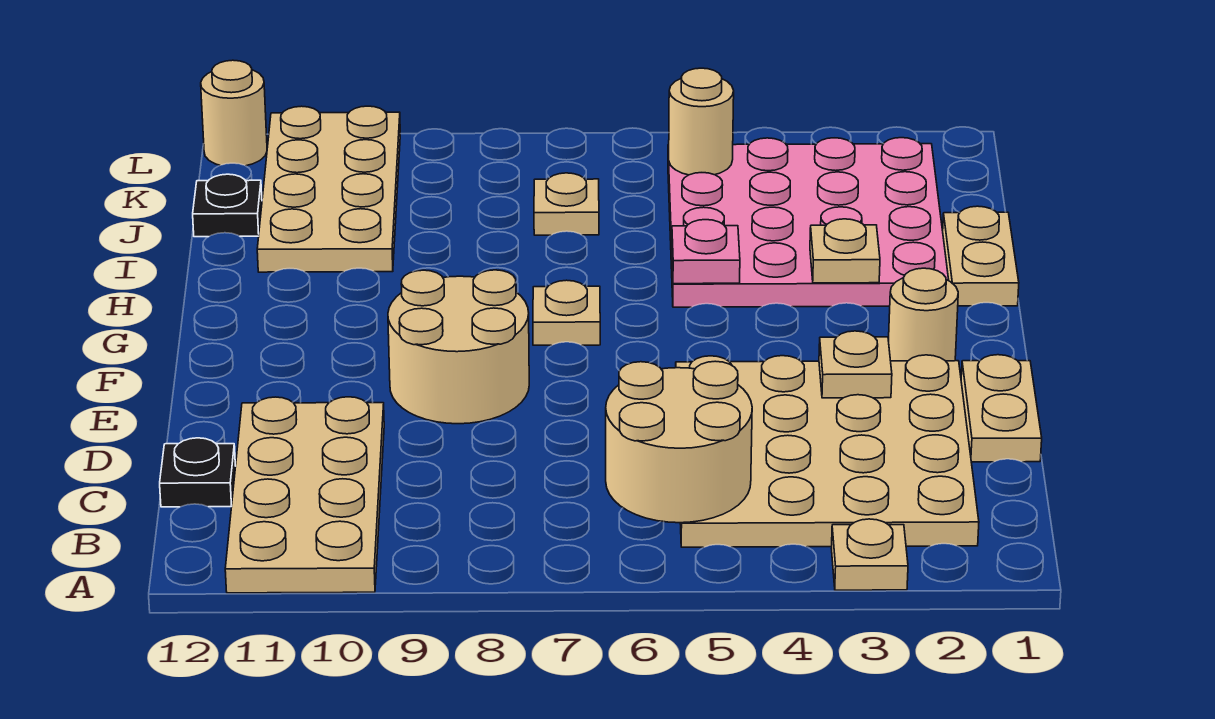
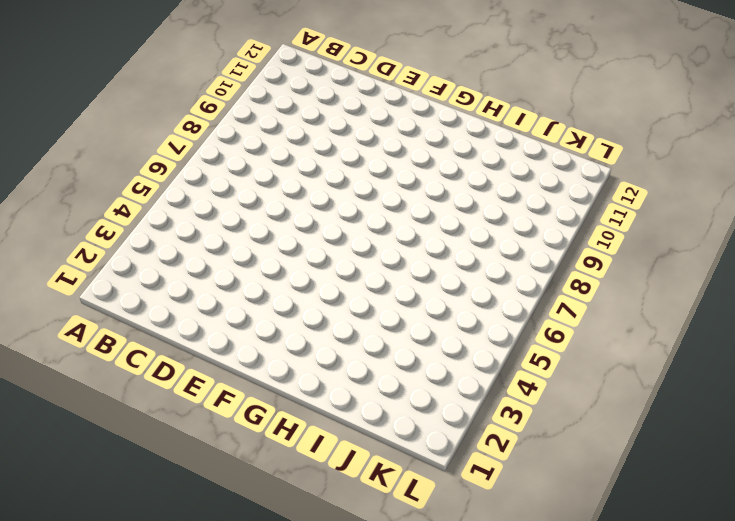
none -> tan plate A3 level 1
none -> tan plate A10:D11 level 1
none -> tan plate B2:E5 level 1

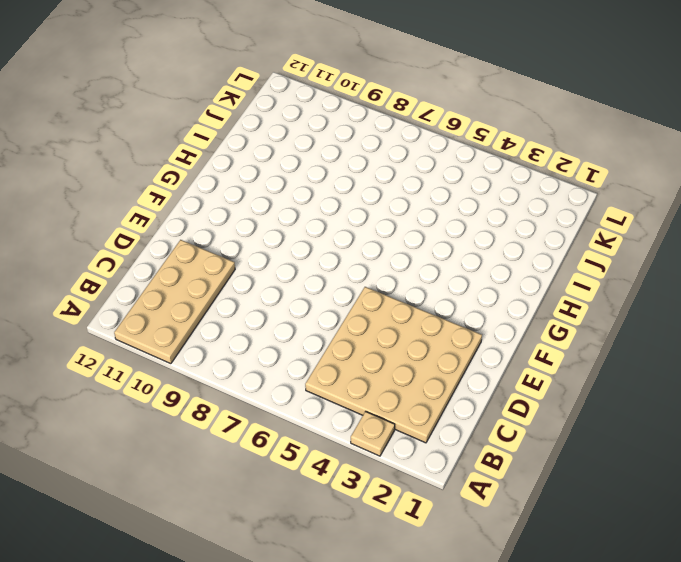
none -> black plate C12 level 1
none -> tan plate D1:E1 level 1
none -> tan round brick E8:F9 level 1

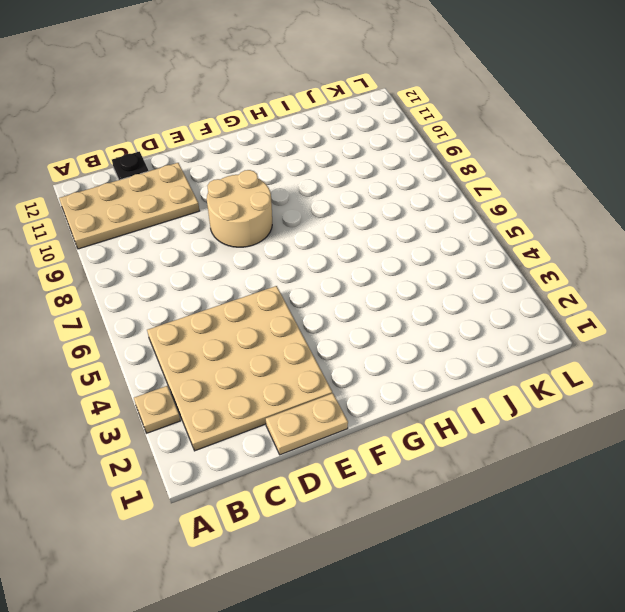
none -> tan round brick F2 level 1
none -> tan plate G7 level 1
none -> tan plate H1:I1 level 1

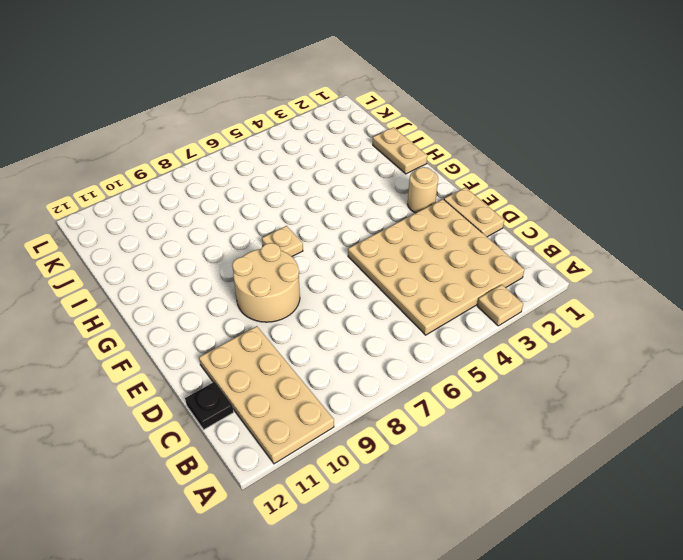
none -> pink plate H2:K5 level 1
none -> tan plate I10:L11 level 1
none -> tan plate J7 level 1

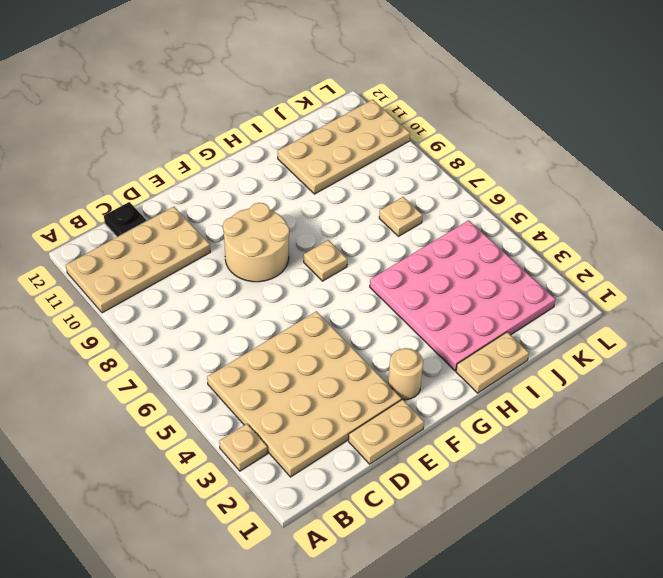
none -> black plate J12 level 1
none -> tan round brick L12 level 1
none -> tan round brick B5:C6 level 2

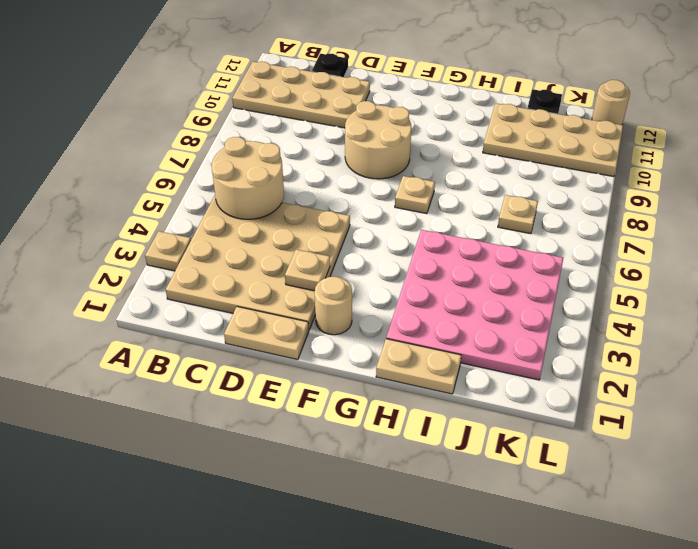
none -> tan plate H3 level 2
none -> pink plate H5 level 2
none -> tan round brick K5 level 2

